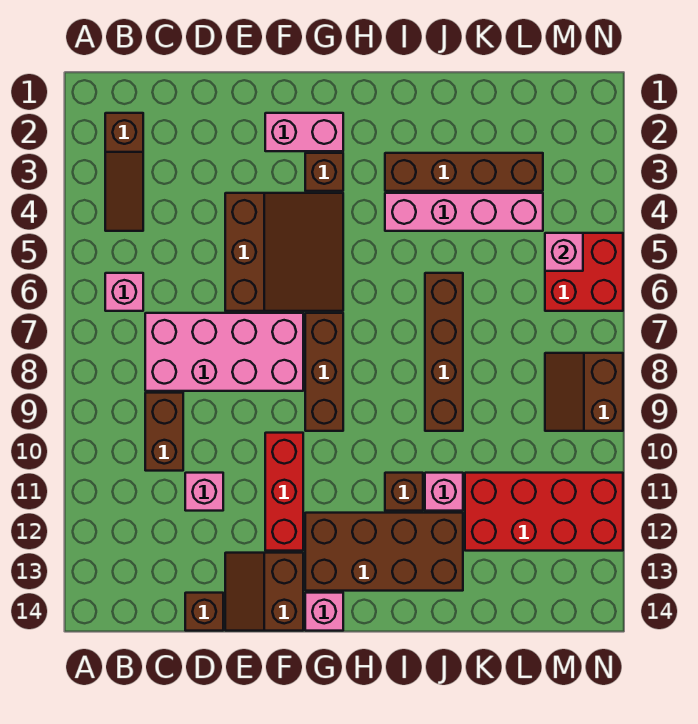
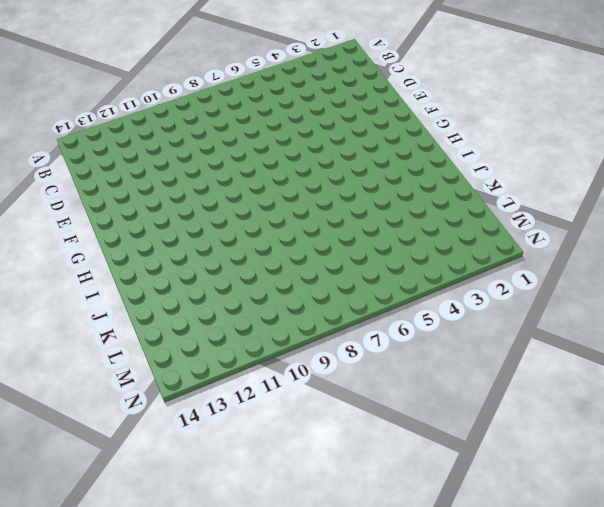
none -> brown slope B2:B4 level 1 top 2
none -> pink brick B6 level 1
none -> pink brick C7:F8 level 1

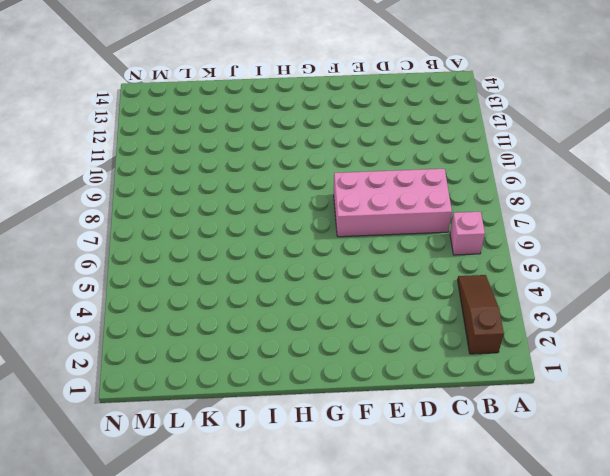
none -> brown brick C9:C10 level 1
none -> pink brick D11 level 1
none -> brown brick D14 level 1

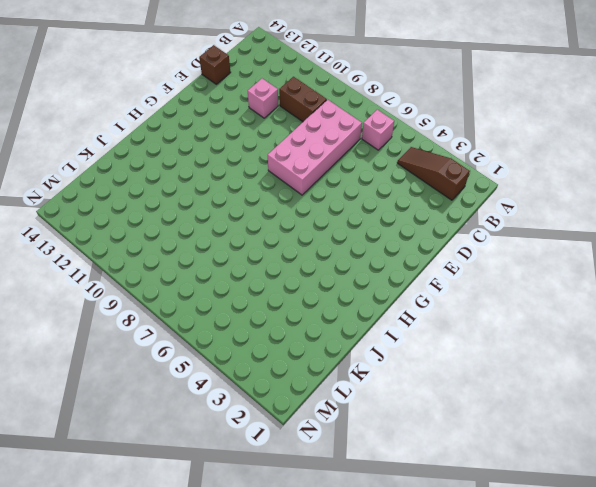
none -> brown slope E4:G6 level 1 top E
none -> brown slope E13:F14 level 1 top F
none -> pink brick F2:G2 level 1

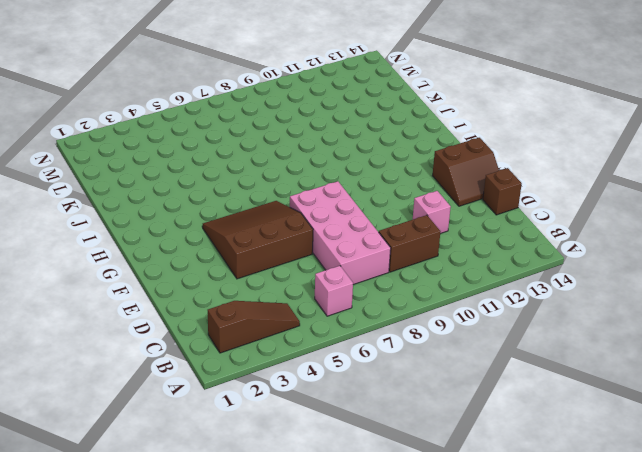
none -> pink brick F2:G2 level 1
none -> red brick F10:F12 level 1
none -> brown brick G3 level 1

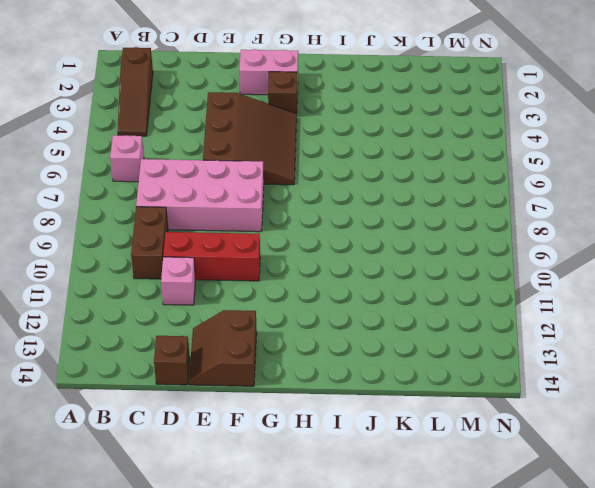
red brick D10:F10 level 1 -> red brick F10:F12 level 1
none -> brown brick G7:G9 level 1
none -> brown brick G12:J13 level 1
none -> pink brick G14 level 1

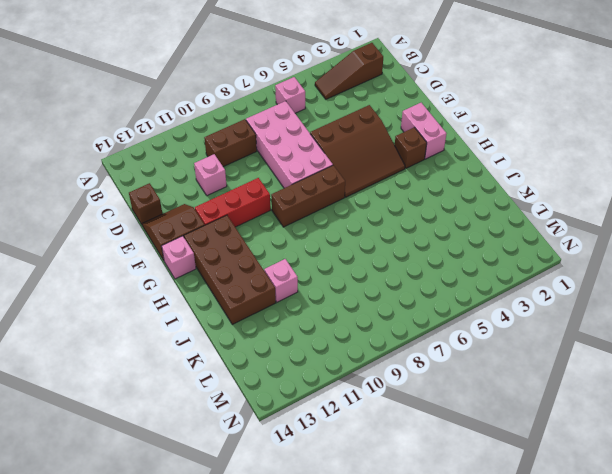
none -> brown brick I3:L3 level 1
none -> pink brick I4:L4 level 1
none -> brown brick I11 level 1

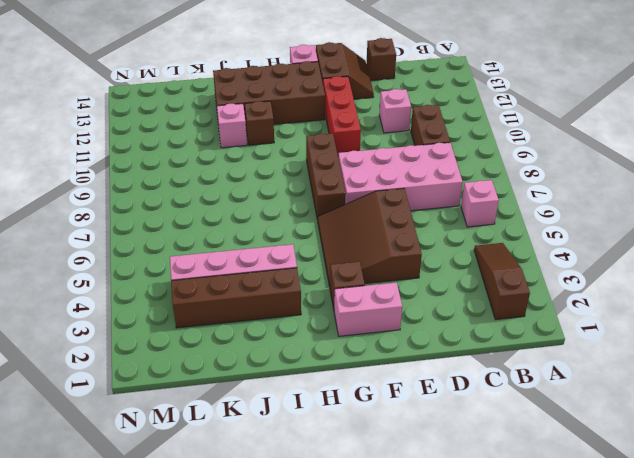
none -> brown brick J6:J9 level 1
none -> red brick K11:N12 level 1
none -> red brick M5:N6 level 1

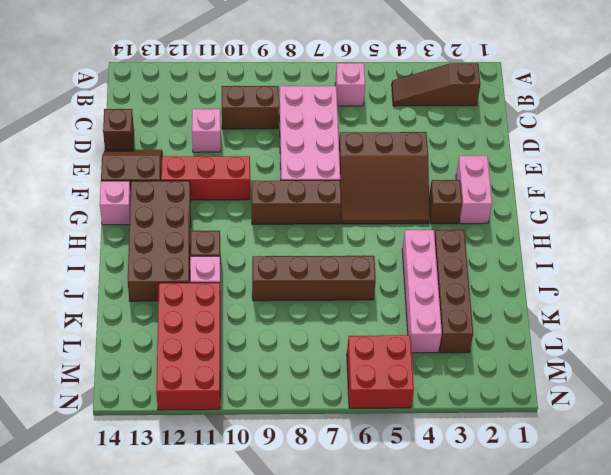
none -> brown slope M8:N9 level 1 top N
none -> pink brick M5 level 2

